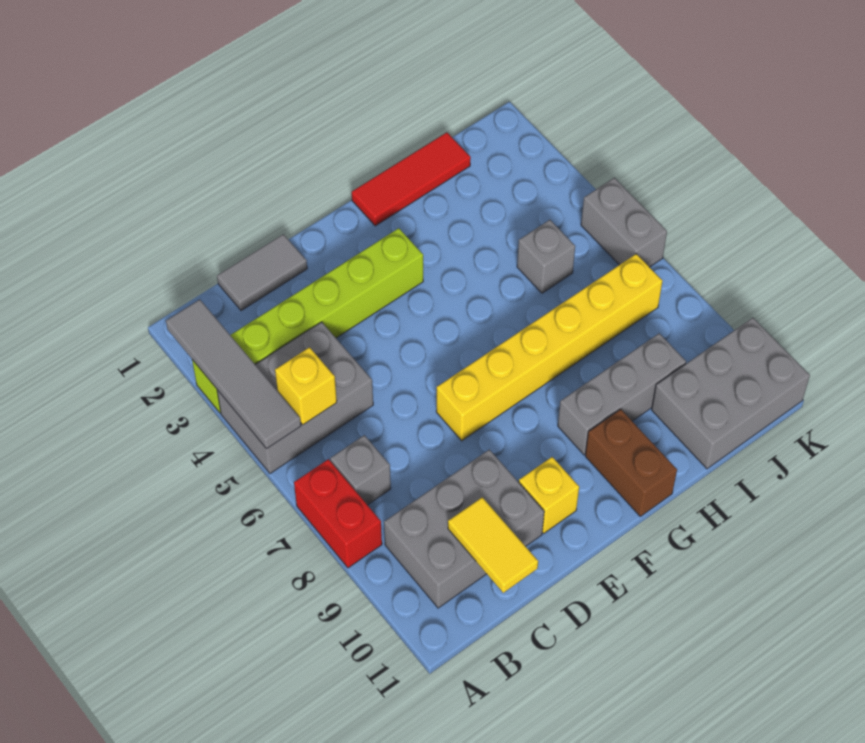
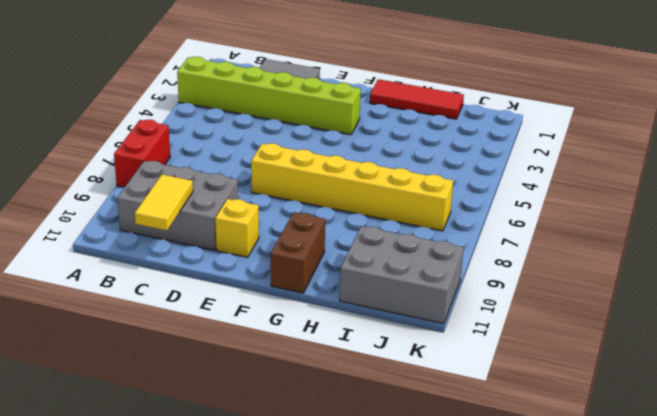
none -> grey brick A4:C5 level 1
none -> grey brick B7 level 1
none -> grey brick G9:I9 level 1

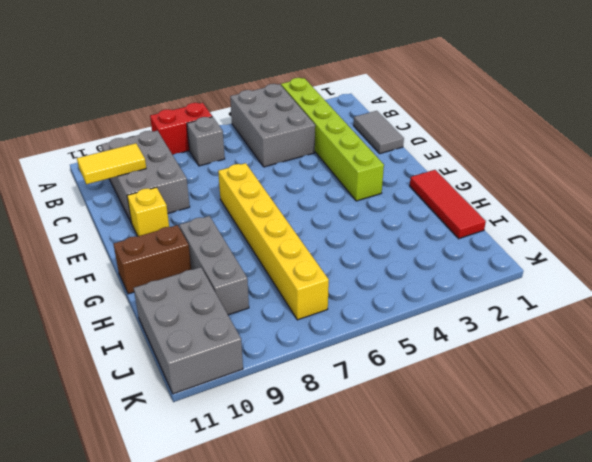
none -> grey brick I5 level 1
none -> grey brick K5:K6 level 1
none -> grey tile A2:A5 level 2

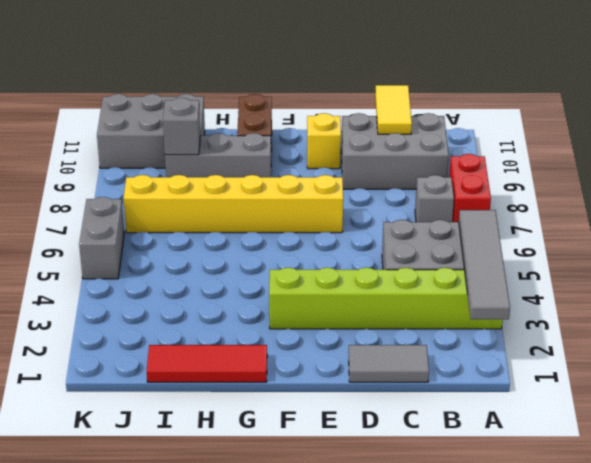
grey brick I9 level 2 -> grey brick I5 level 1
none -> yellow brick B5 level 2

